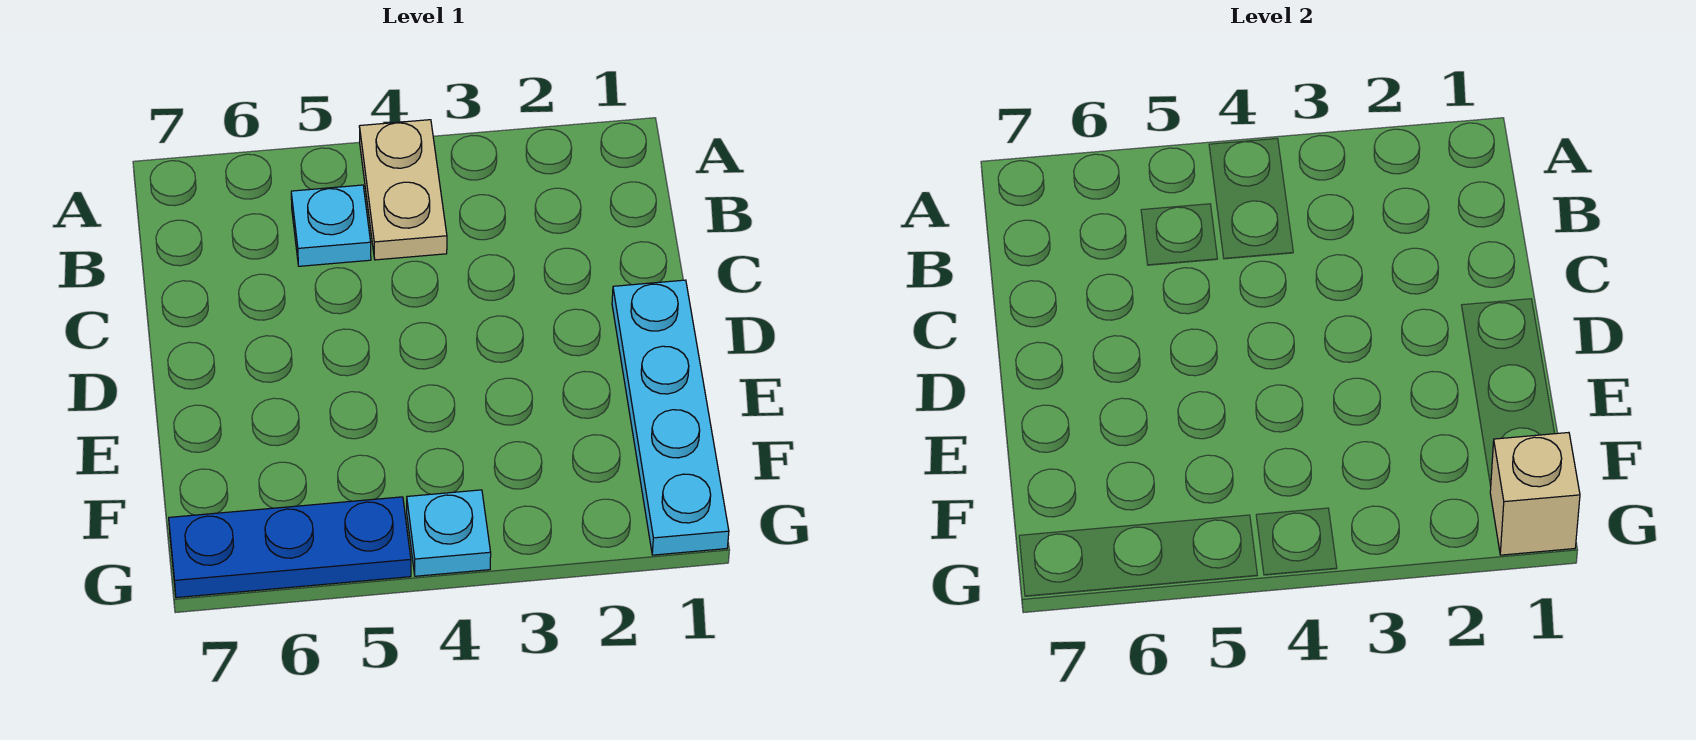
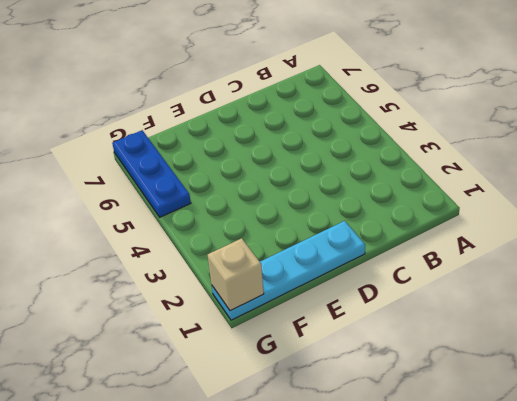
none -> tan plate A4:B4 level 1
none -> cyan plate B5 level 1

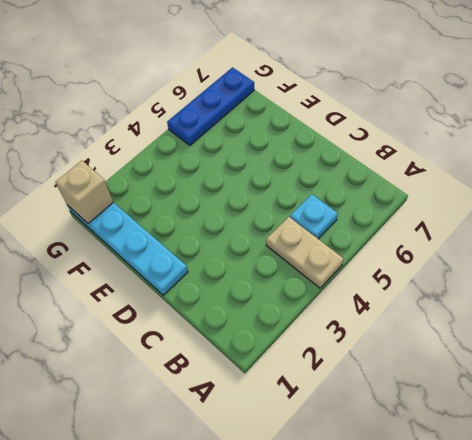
none -> cyan plate G4 level 1

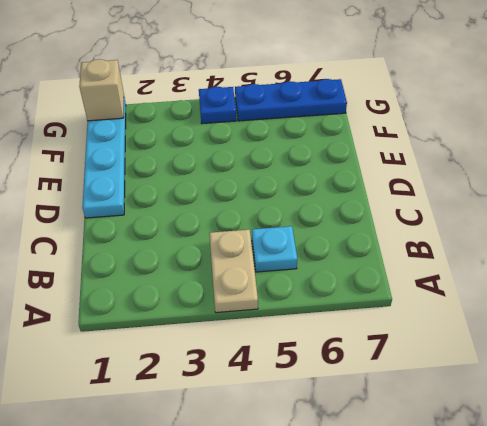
blue plate G4 level 1 -> cyan plate G4 level 1

